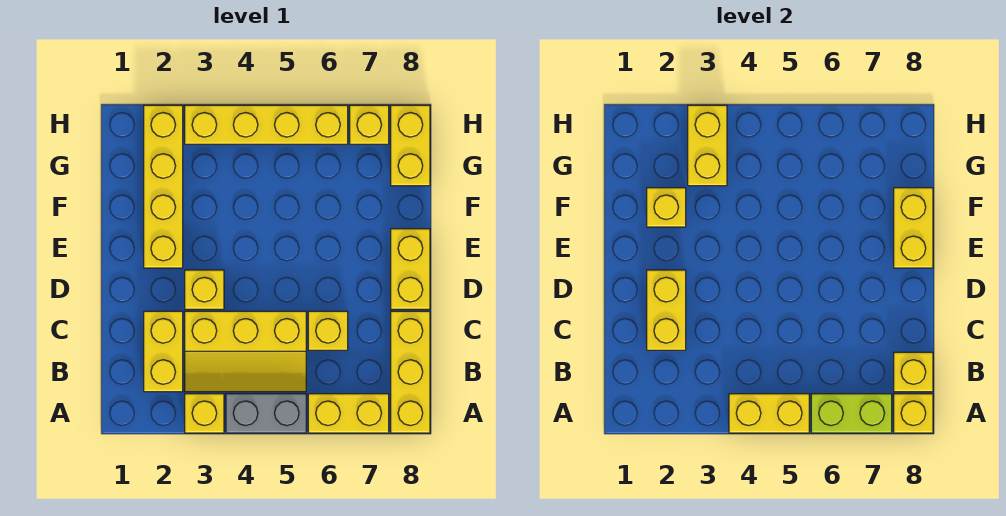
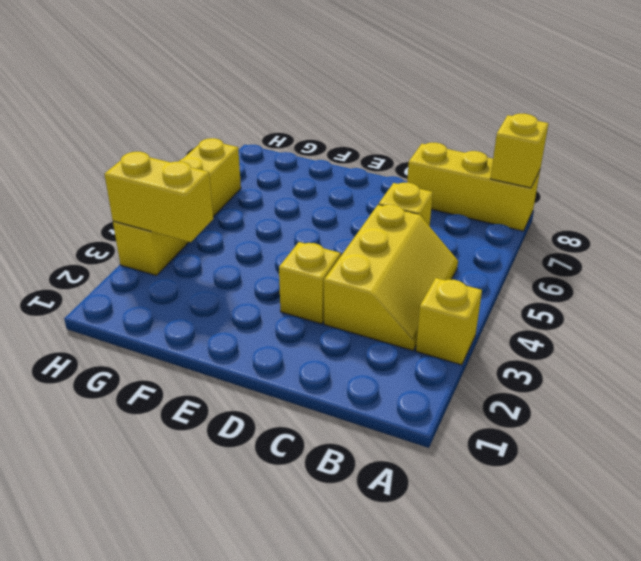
none -> grey brick A4:A5 level 1
none -> yellow brick A6:A7 level 1
none -> yellow brick B2:C2 level 1

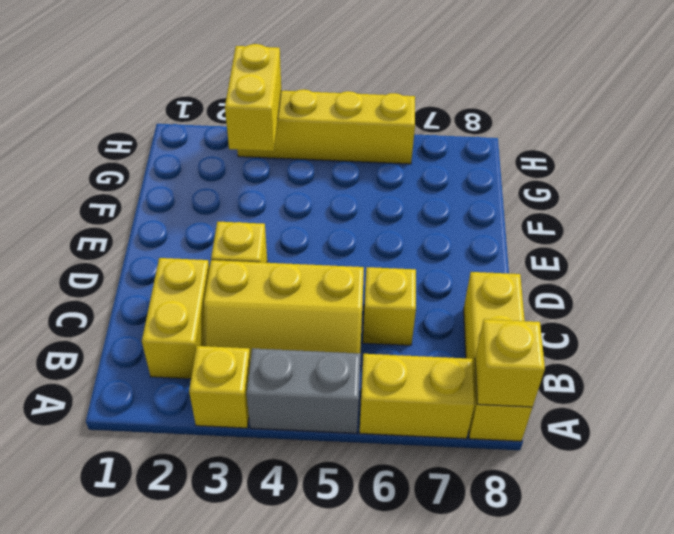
none -> yellow brick D8:E8 level 1
none -> yellow brick E2:H2 level 1
none -> yellow brick G8:H8 level 1

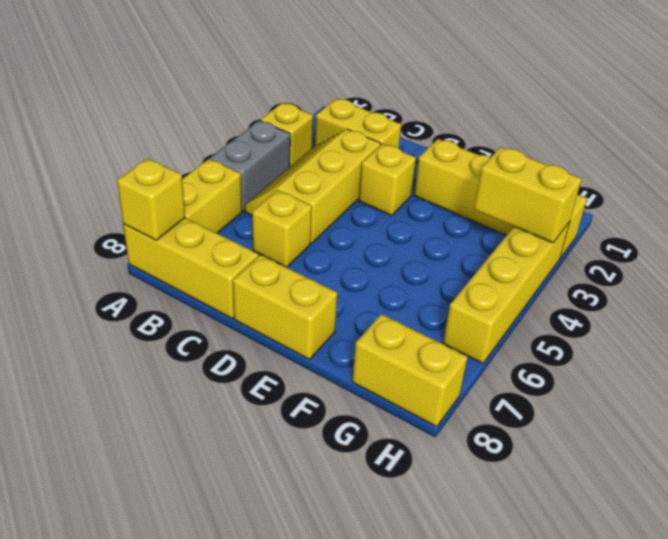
none -> yellow brick H7 level 1
none -> yellow brick A4:A5 level 2
none -> lime brick A6:A7 level 2

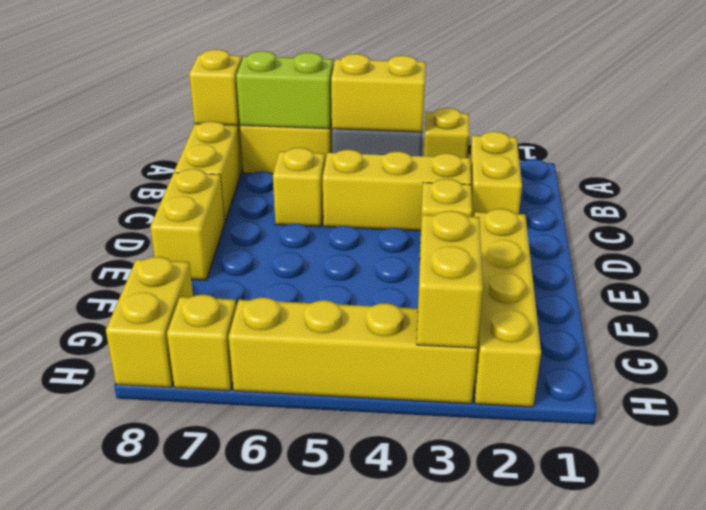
none -> yellow brick B8 level 2
none -> yellow brick C2:D2 level 2
none -> yellow brick E8:F8 level 2

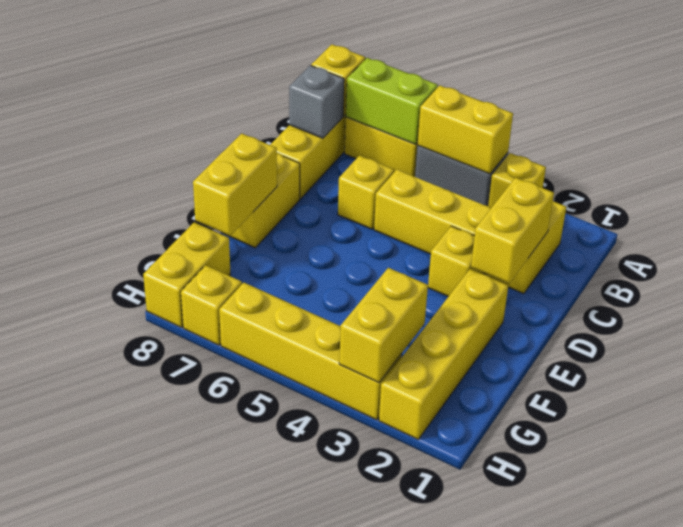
grey brick B8 level 2 -> yellow brick B8 level 2
none -> yellow brick F2 level 2

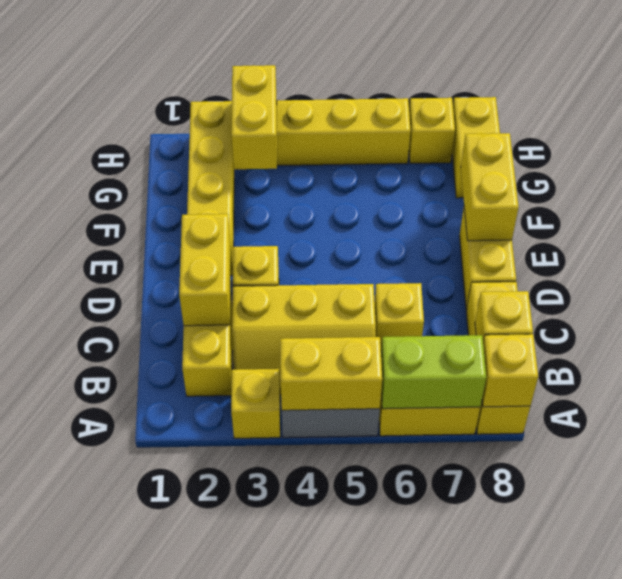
none -> yellow brick F2 level 2

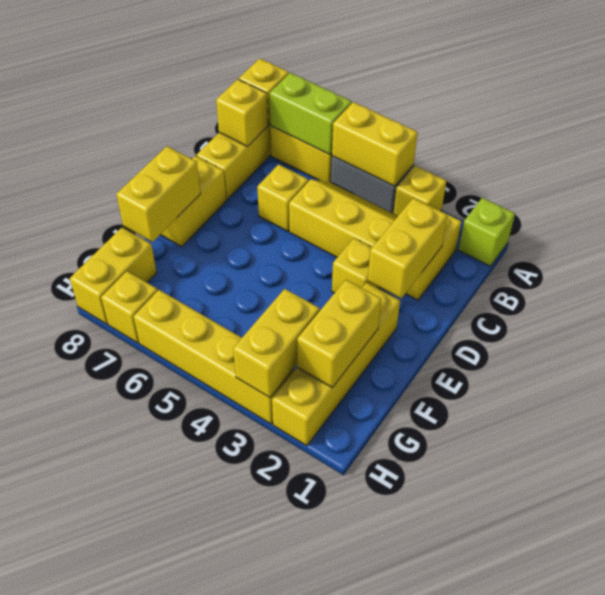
lime brick A1 level 1 -> none
yellow brick F2:G2 level 2 -> yellow brick F2 level 2

